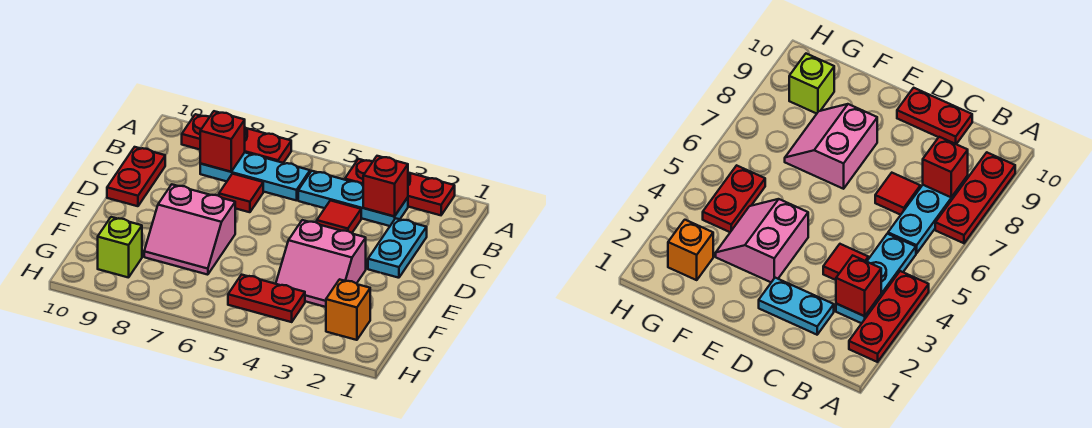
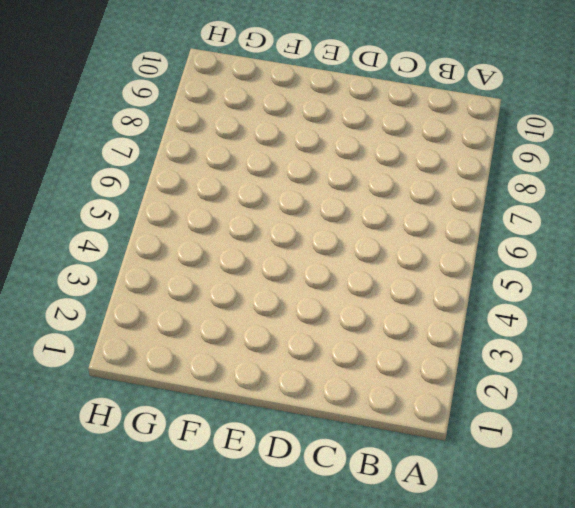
none -> red plate A2:A4 level 1
none -> red plate A7:A9 level 1
none -> cyan plate B3:B5 level 1

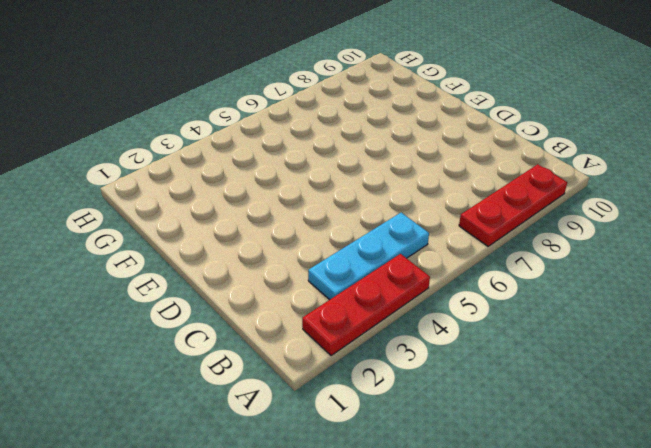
none -> cyan plate B6:B8 level 1
none -> cyan plate C2:D2 level 1
none -> red tile C4 level 1

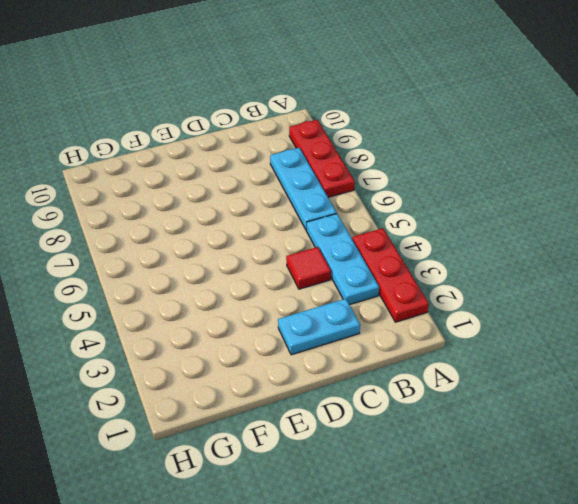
none -> red tile C7 level 1
none -> red plate C10:D10 level 1
none -> pink slope E3:F4 level 1 top E

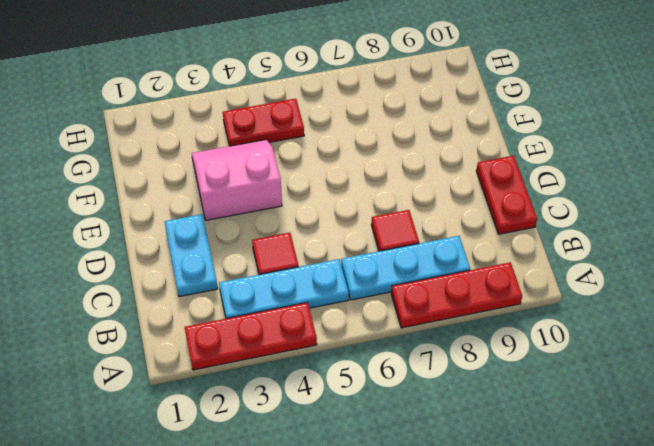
none -> pink slope E7:F8 level 1 top E
none -> orange brick G2 level 1
none -> lime brick G9 level 1

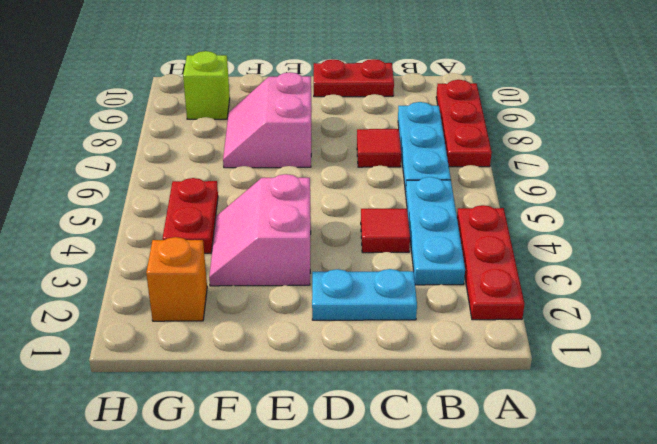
none -> red brick B3 level 2
none -> red brick B8 level 2

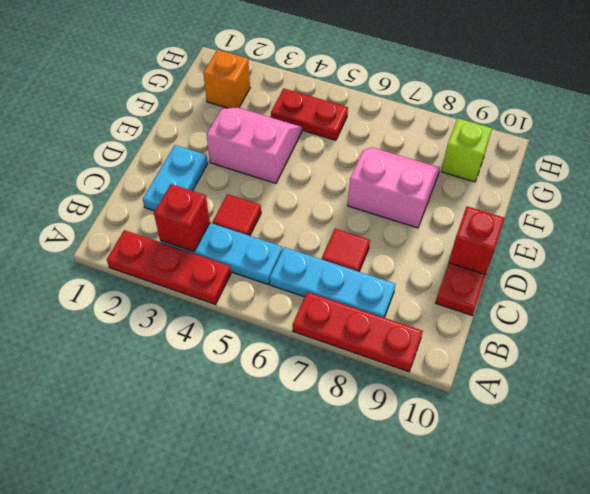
red brick D10 level 2 -> red brick B8 level 2

